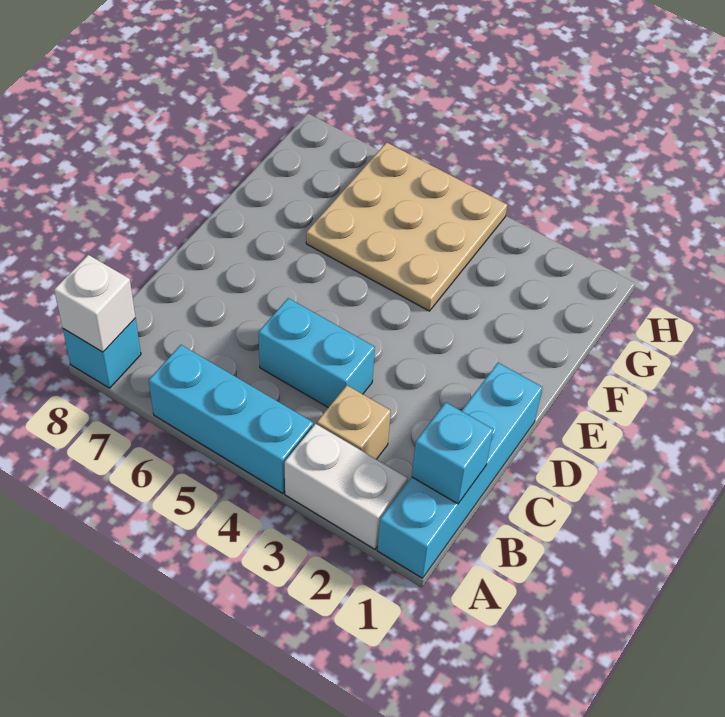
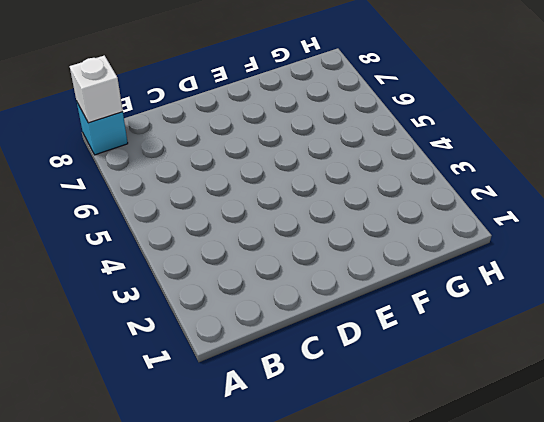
none -> cyan brick A1:D1 level 1
none -> white brick A2:A3 level 1

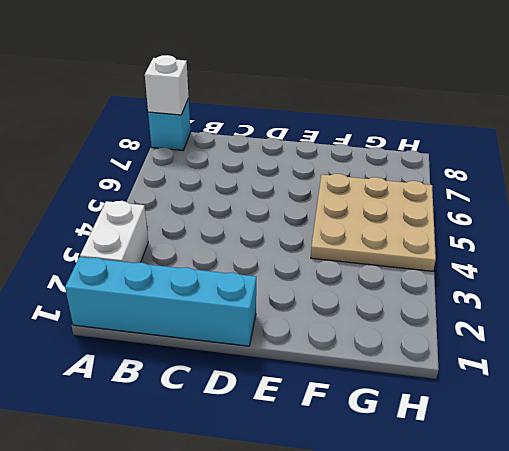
none -> cyan brick A4:A6 level 1
none -> tan brick B3 level 1

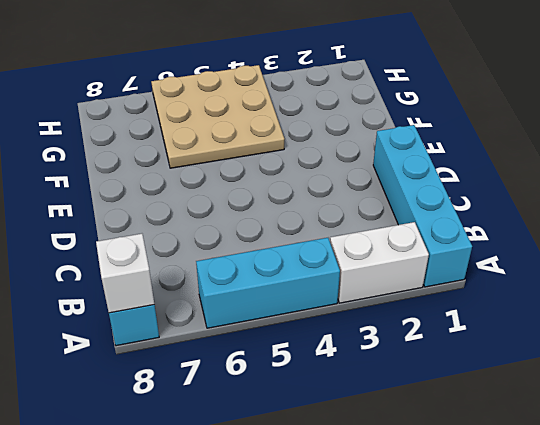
none -> tan brick B3 level 1
none -> cyan brick C4:C5 level 1

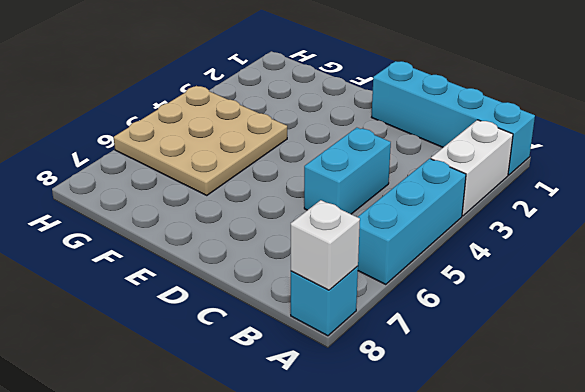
none -> tan brick B3 level 1
none -> cyan brick B1 level 2

